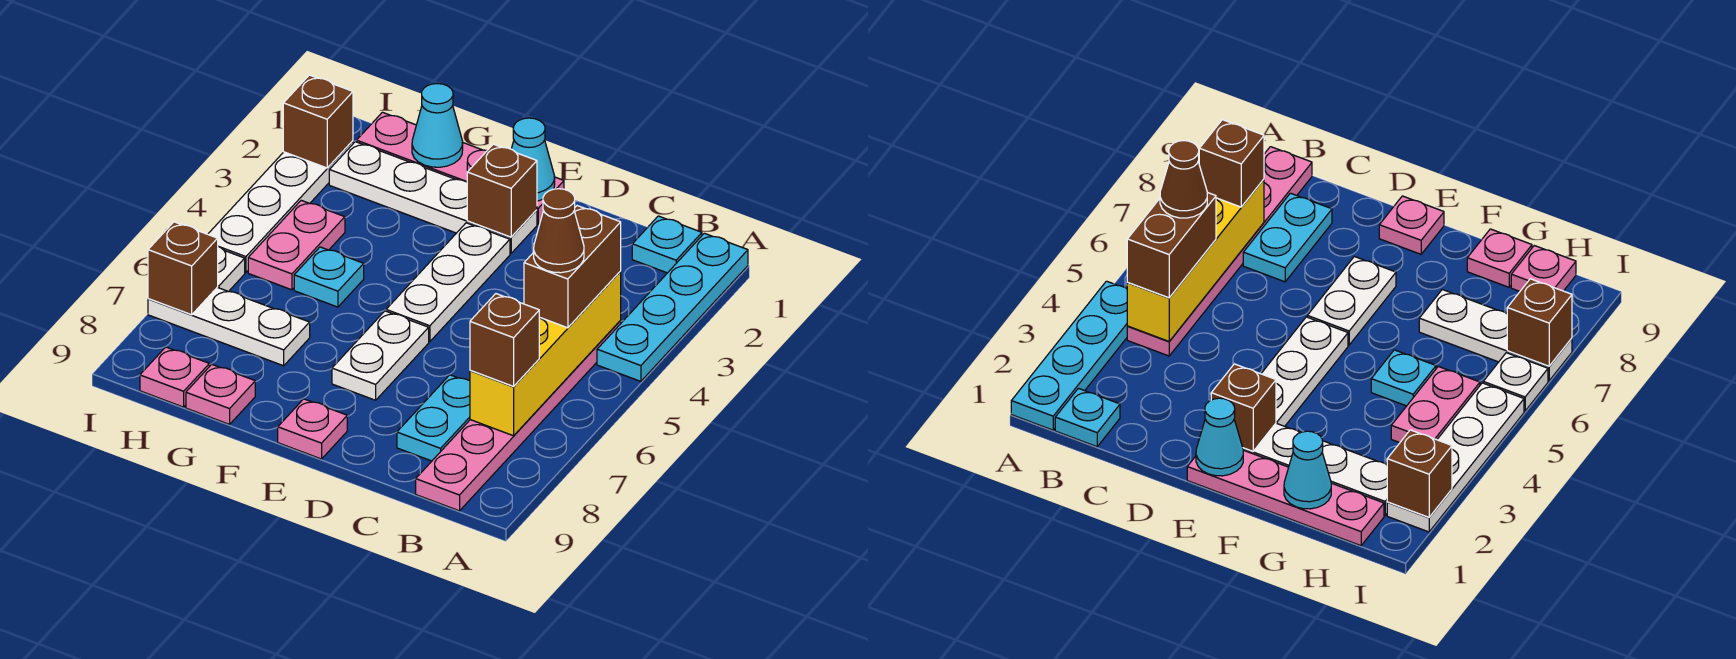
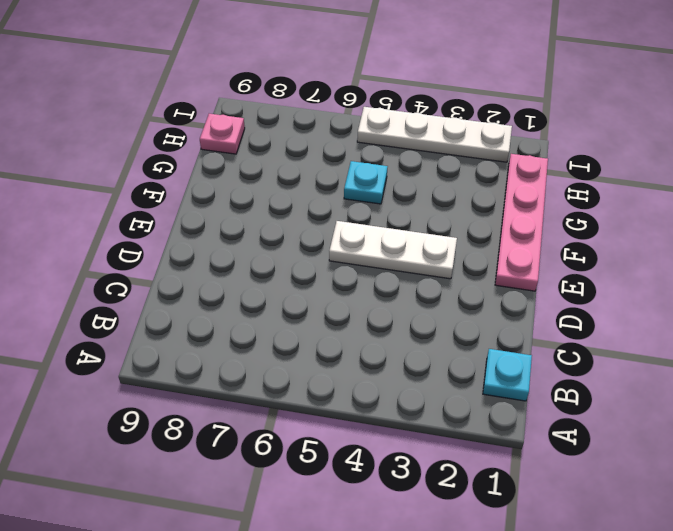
none -> cyan plate A1:A4 level 1
none -> pink plate B4:B9 level 1
none -> cyan plate C7:C8 level 1

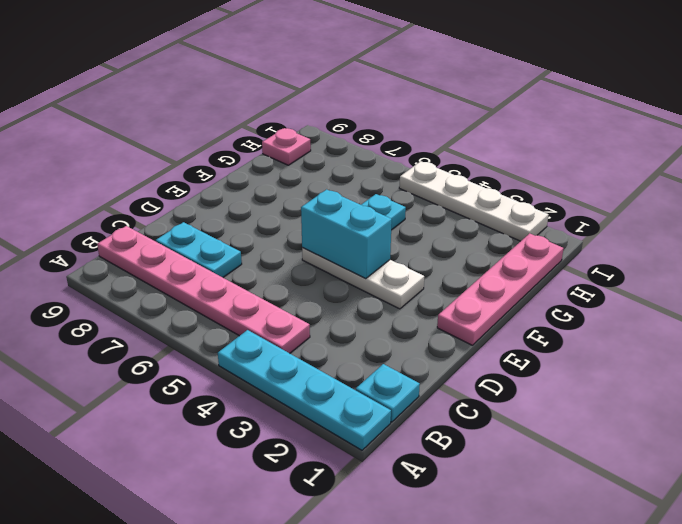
cyan brick E4:E5 level 2 -> none
none -> white plate E2:H2 level 1
none -> white plate E6:E7 level 1
none -> pink plate E9 level 1

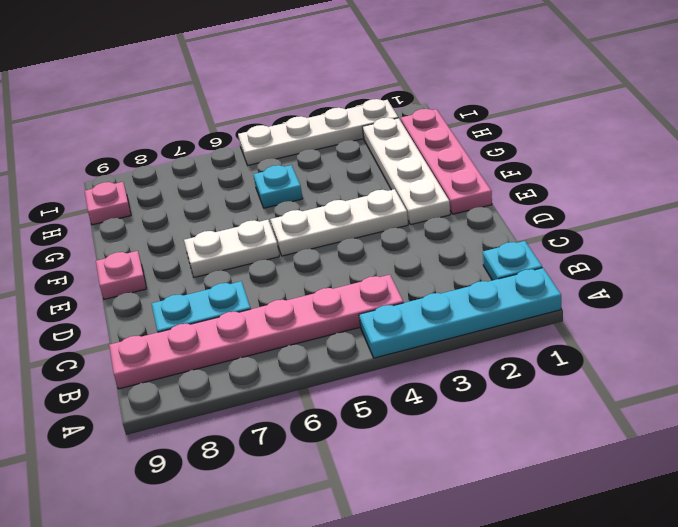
none -> white plate G7:I7 level 1
none -> pink plate G9 level 1
none -> pink plate H4:H5 level 1

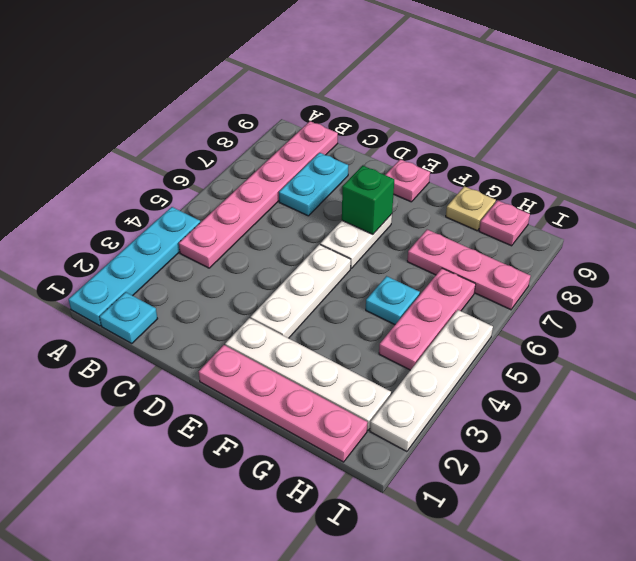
green brick E7 level 2 -> none
pink plate G7:I7 level 1 -> white plate G7:I7 level 1
tan plate G9 level 1 -> pink plate G9 level 1
pink plate H4:H6 level 1 -> pink plate H4:H5 level 1
none -> white plate I6 level 1
none -> yellow brick B4:B7 level 2
none -> cyan cone E1 level 2

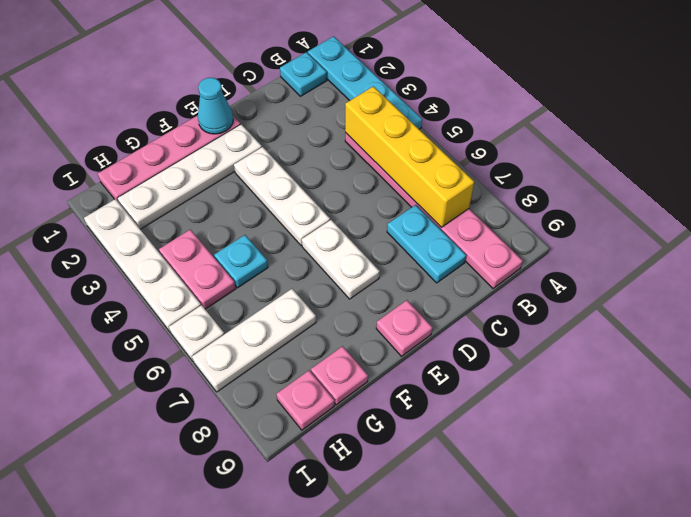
none -> brown brick E2 level 2
none -> cyan cone G1 level 2
none -> brown brick I2 level 2

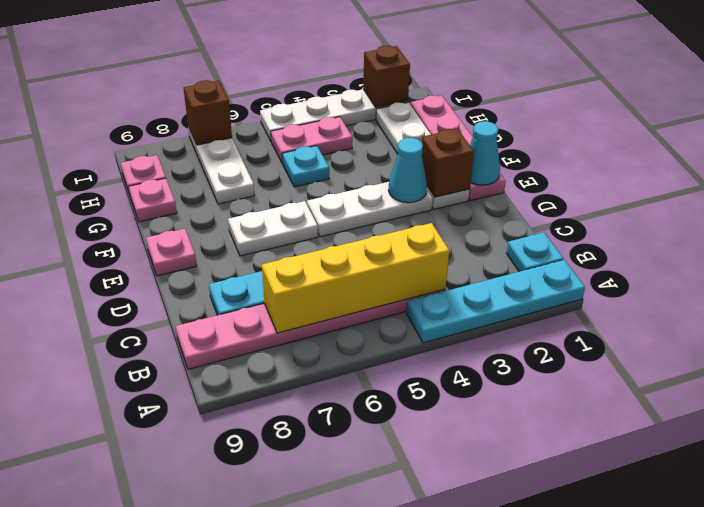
cyan cone E3 level 2 -> cyan cone G1 level 2
none -> white plate I6 level 1
none -> brown brick B4:B5 level 3
none -> brown brick B7 level 3

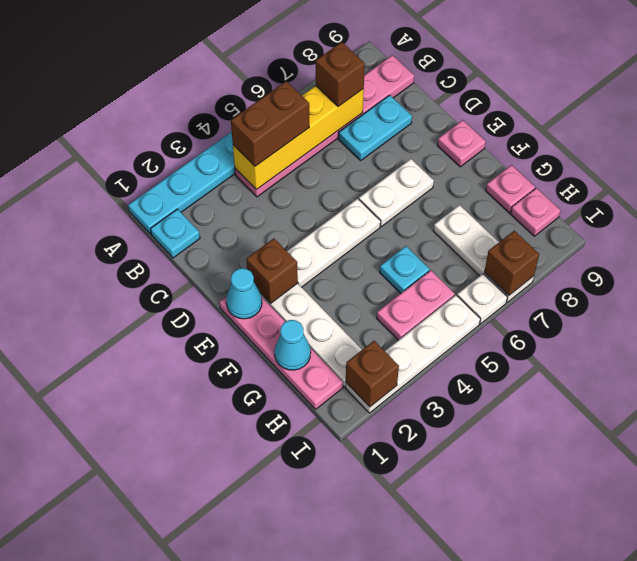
none -> brown cone B5 level 4

